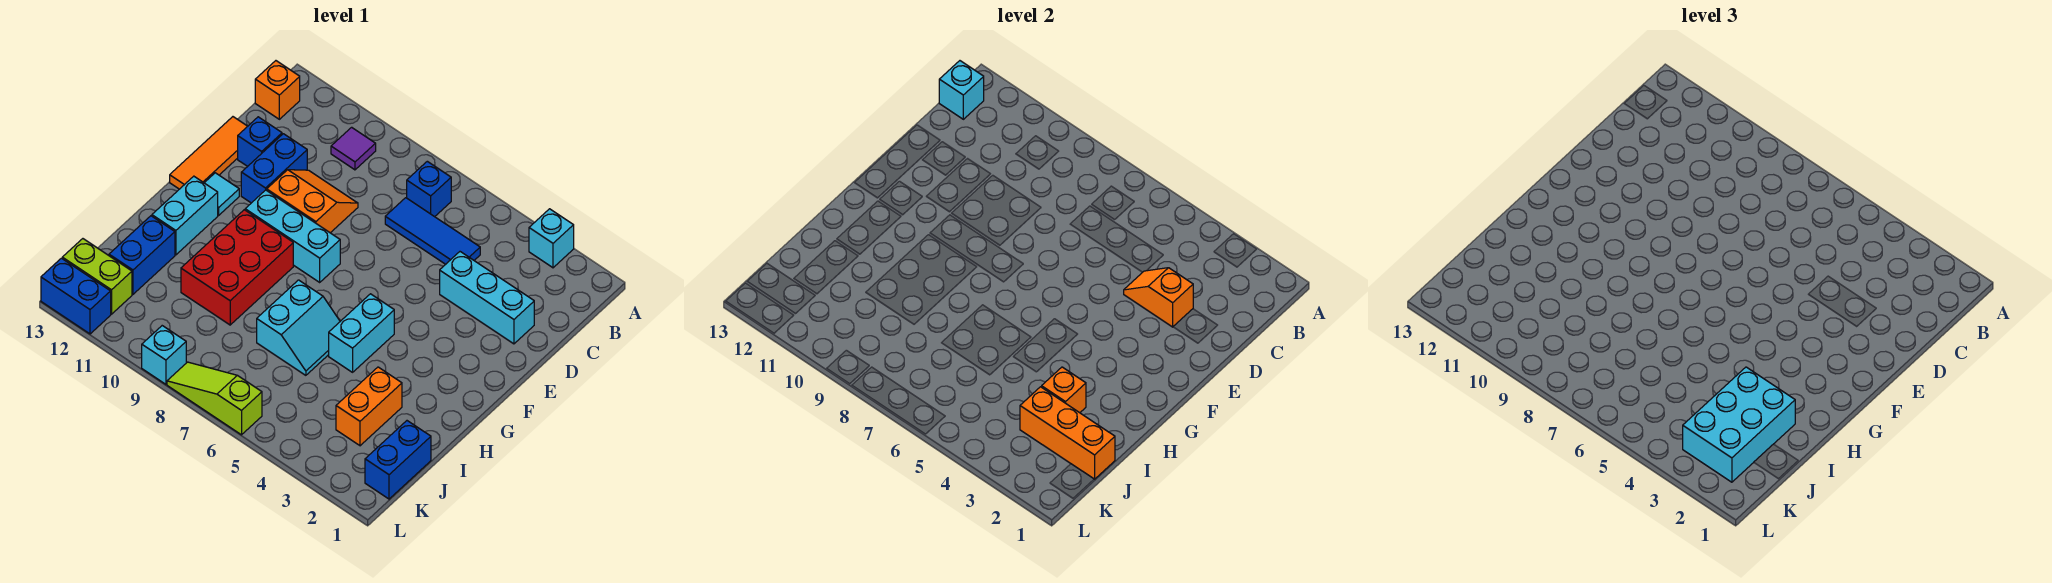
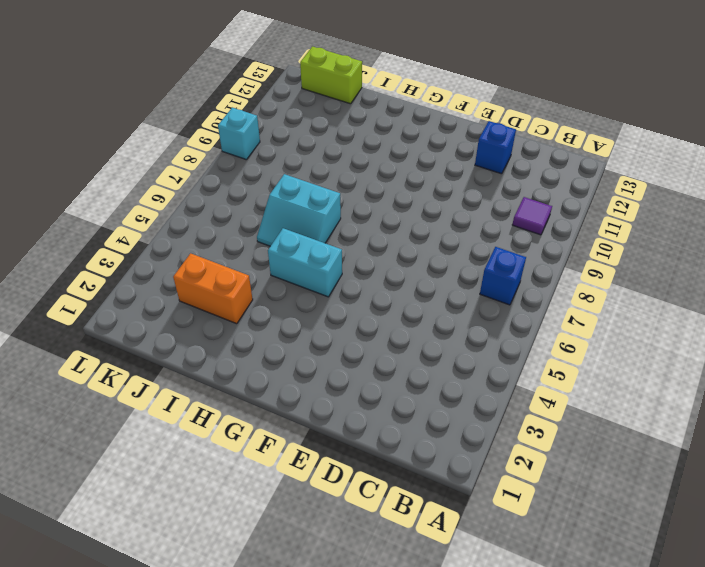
lime brick J13:K13 level 1 -> lime brick K12:K13 level 1
none -> cyan brick A3 level 1
none -> orange brick B13 level 1
none -> blue tile C5:C7 level 1

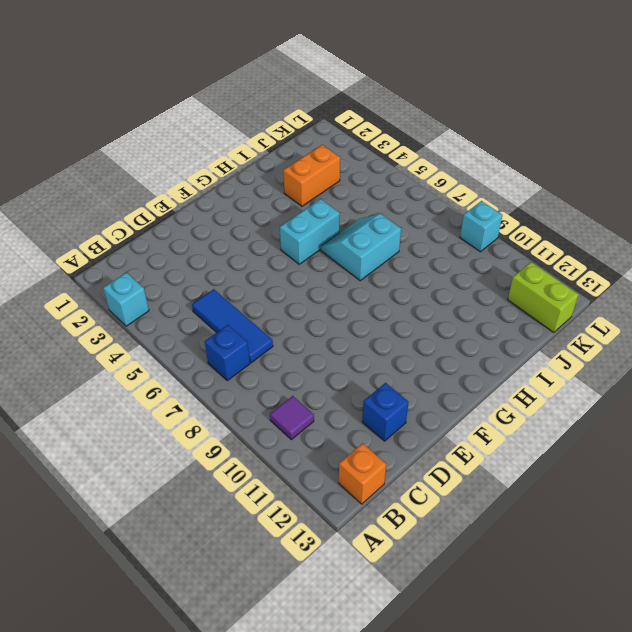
none -> cyan brick D2:D4 level 1
none -> orange slope D9:E10 level 1 top E
none -> blue brick D11:E11 level 1

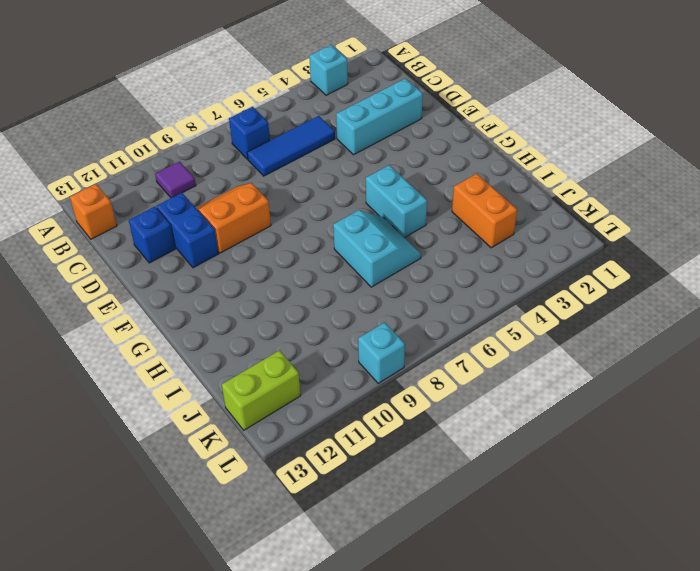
none -> orange tile D13:F13 level 1
none -> cyan brick F8:F10 level 1
none -> cyan tile F12 level 1

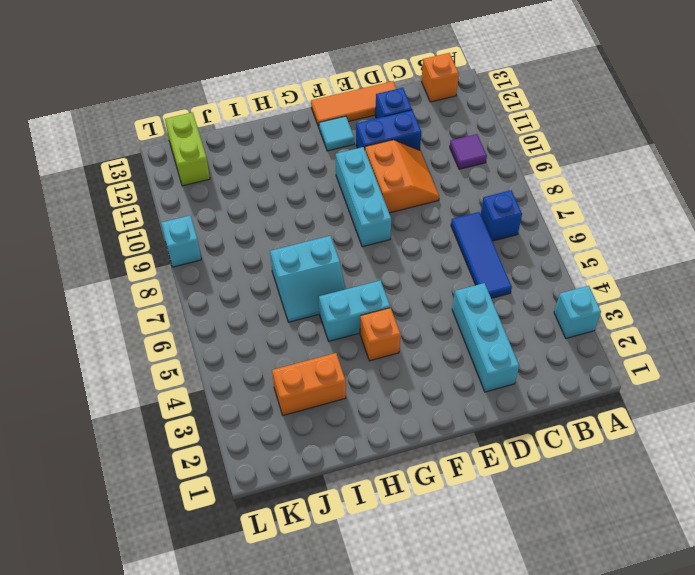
orange brick G4 level 1 -> orange brick I3 level 2
none -> red brick G9:I10 level 1
none -> cyan brick G12:H12 level 1
none -> blue brick I12:J12 level 1

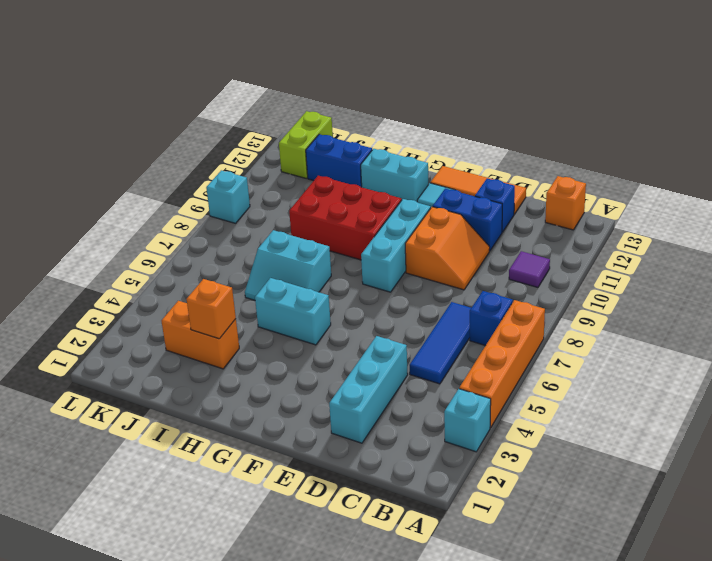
orange brick A4:A7 level 1 -> none
none -> blue brick J1:K1 level 1
none -> lime slope L6:L8 level 1 top 6
none -> blue brick L12:L13 level 1

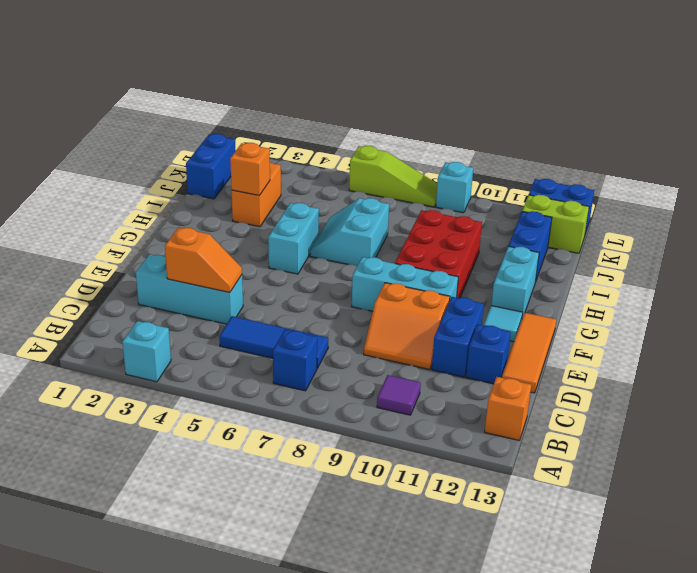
none -> cyan brick B13 level 2
none -> orange brick J1:J3 level 2
none -> cyan brick I2:K3 level 3

